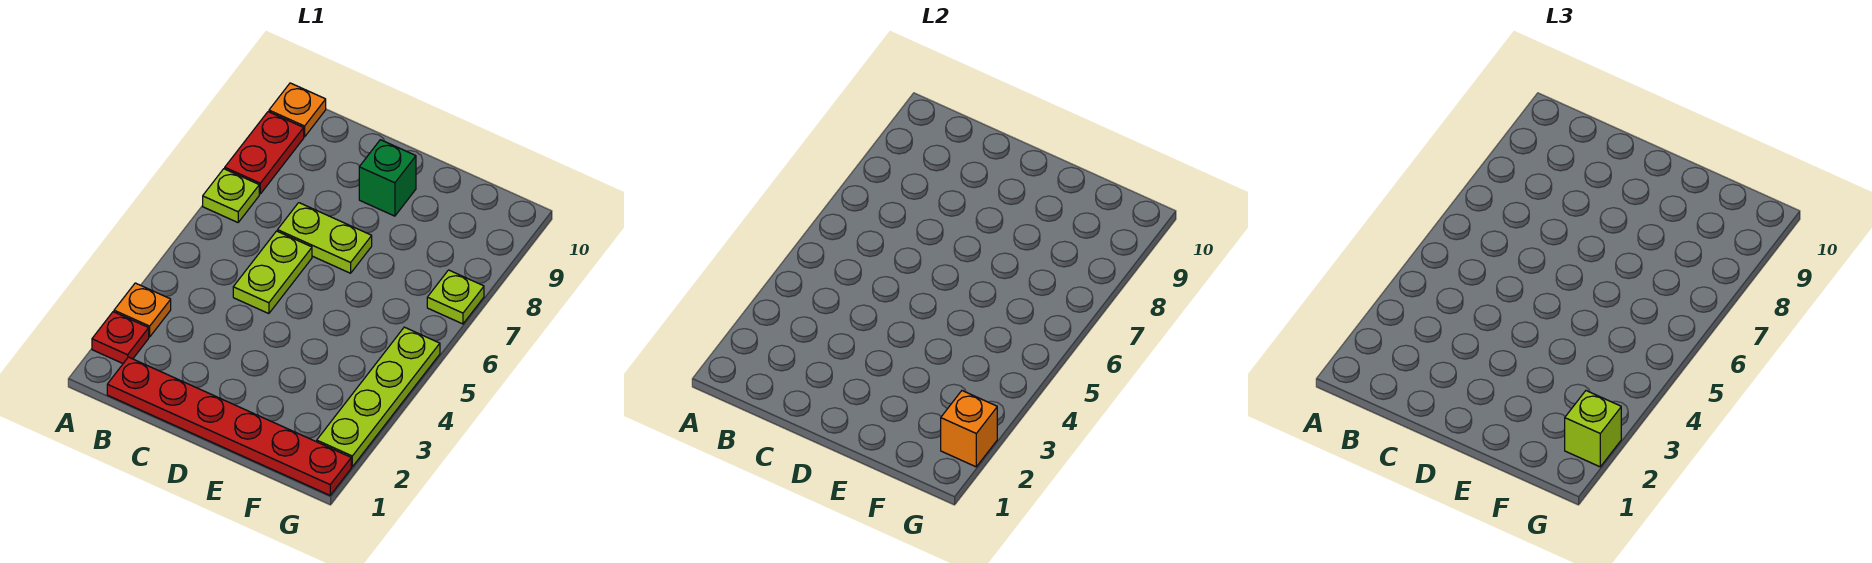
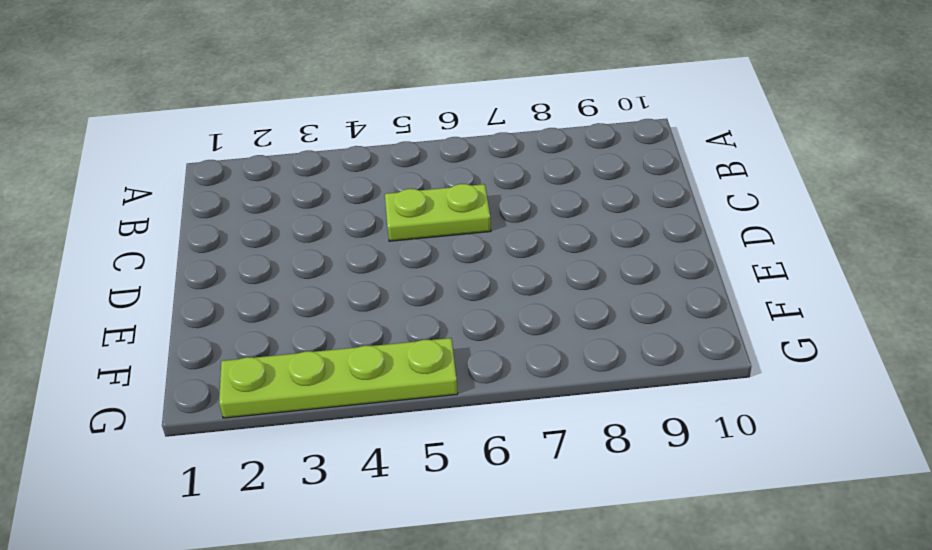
none -> red plate A2 level 1
none -> orange plate A3 level 1
none -> lime plate A7 level 1

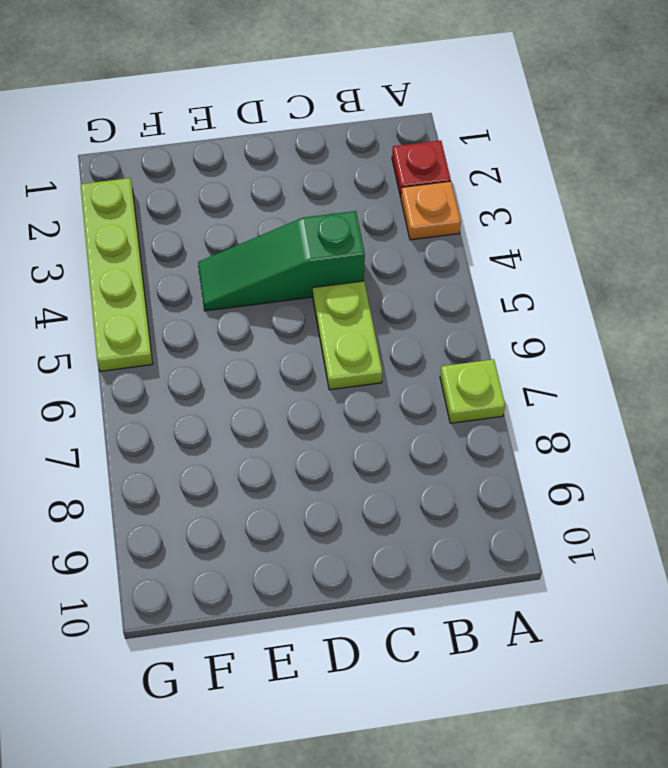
green slope C4:E4 level 1 top C -> none
none -> red plate A8:A9 level 1
none -> orange plate A10 level 1
none -> red plate B1:G1 level 1

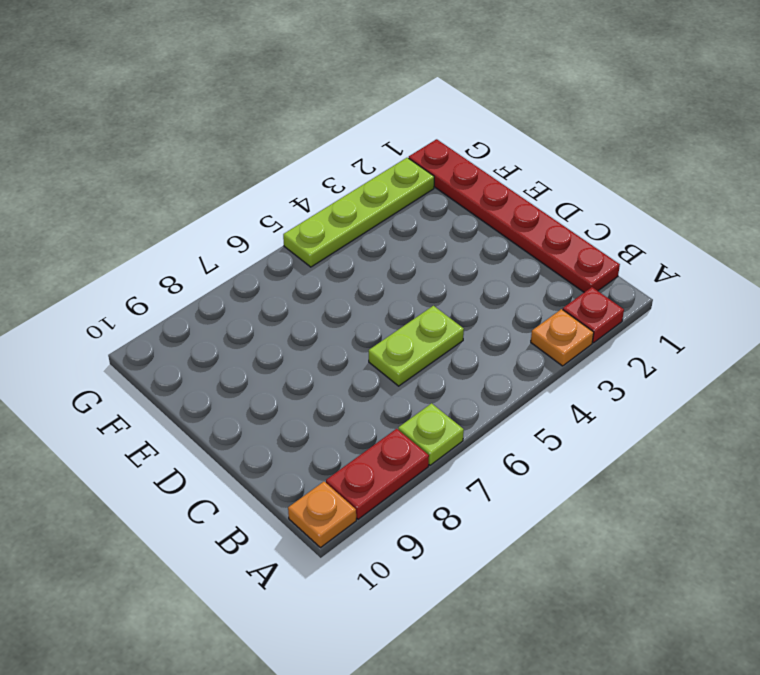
none -> lime plate C7:D7 level 1
none -> green brick D9 level 1
none -> lime plate G7 level 1

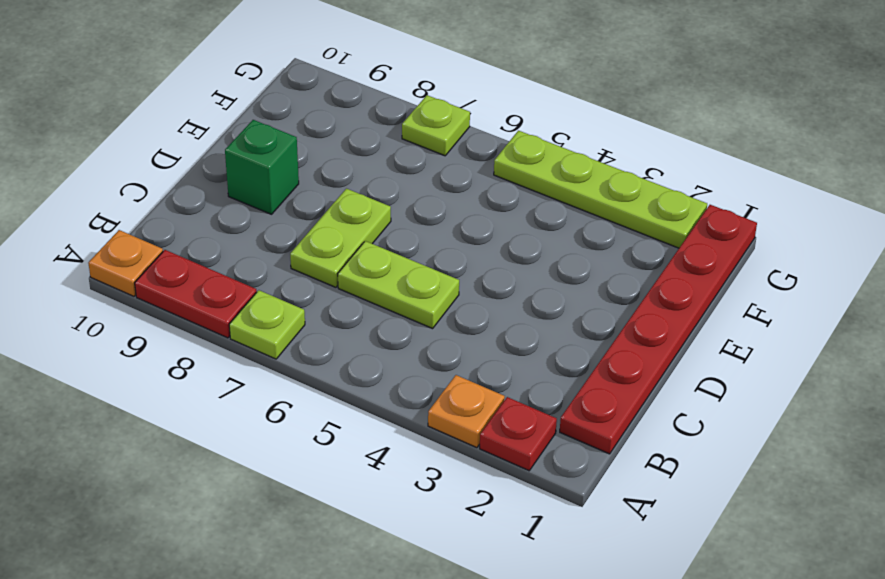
none -> orange brick G2 level 2
none -> lime brick G2 level 3

